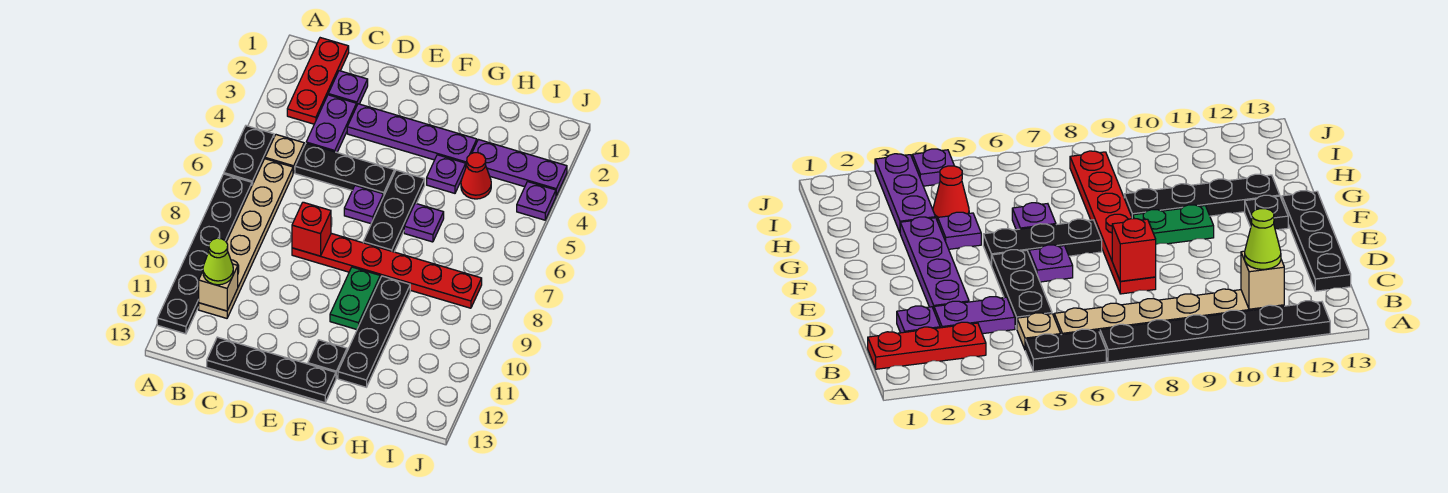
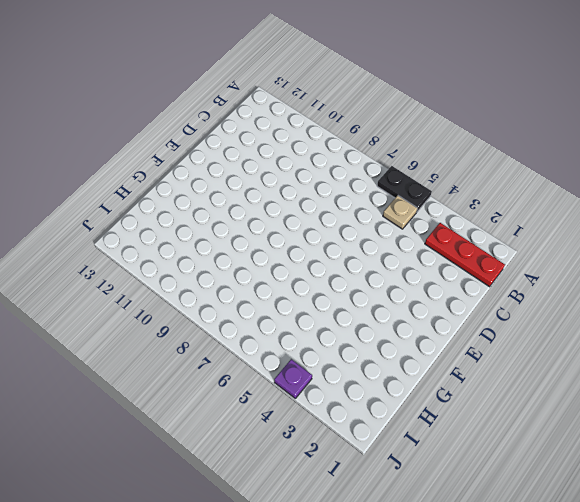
none -> black plate A7:A12 level 1
none -> tan plate B6:B11 level 1
none -> purple plate C2 level 1

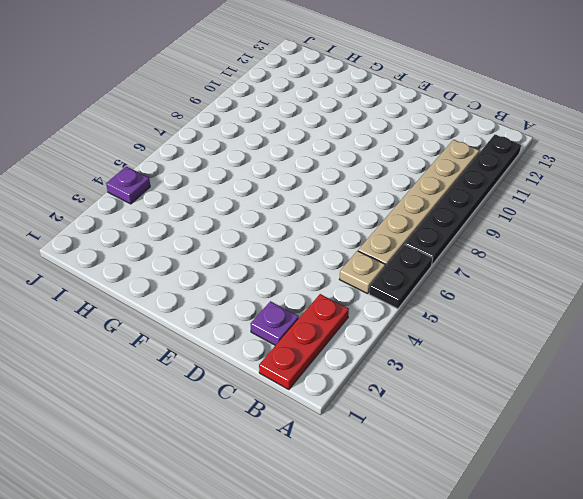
none -> purple plate C3:C4 level 1
none -> black plate C5:E5 level 1
none -> black plate C13:F13 level 1

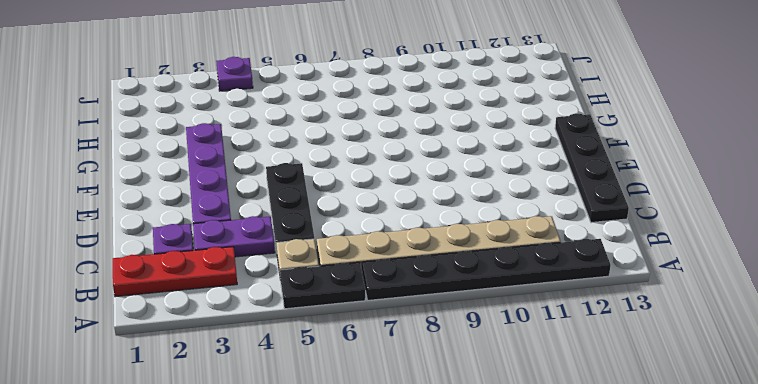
none -> red plate D8:I8 level 1
none -> purple plate E6 level 1
none -> black plate F5:F7 level 1

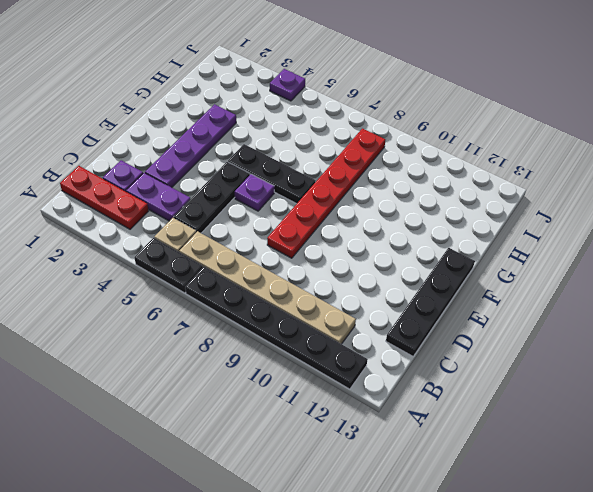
none -> green plate F9:F10 level 1
none -> black plate F12 level 1
none -> purple plate G4 level 1

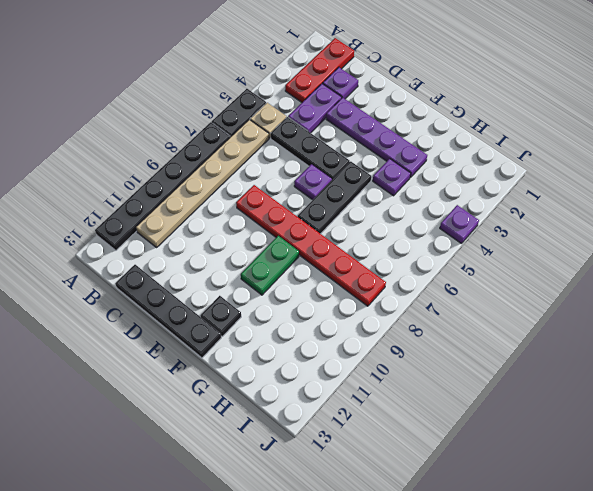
none -> purple plate G6 level 1
none -> black plate G9:G12 level 1
none -> purple plate H3:J3 level 1

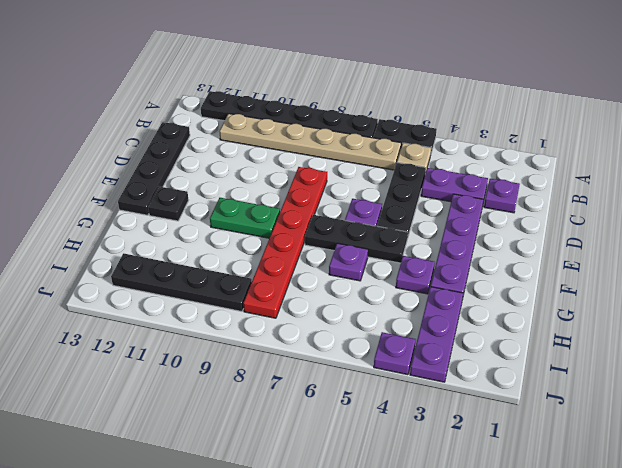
black plate I9:I12 level 1 -> black plate G9:G12 level 1
none -> red plate B1:B3 level 1
none -> red cone H4 level 1
none -> tan brick B11 level 2

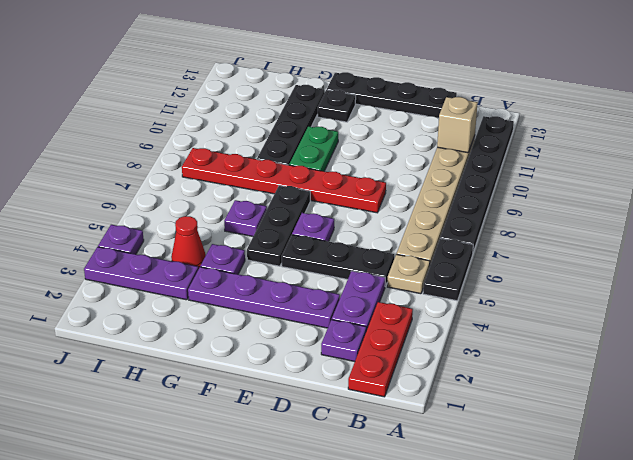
none -> red brick D8 level 2
none -> lime cone B11 level 3

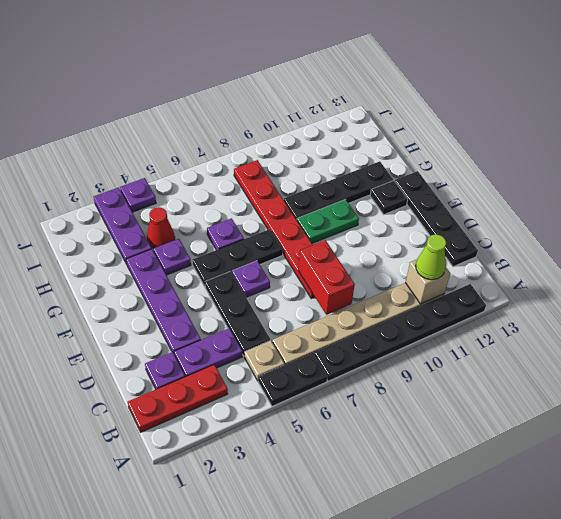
red brick C8:D8 level 2 -> red brick D8 level 2

